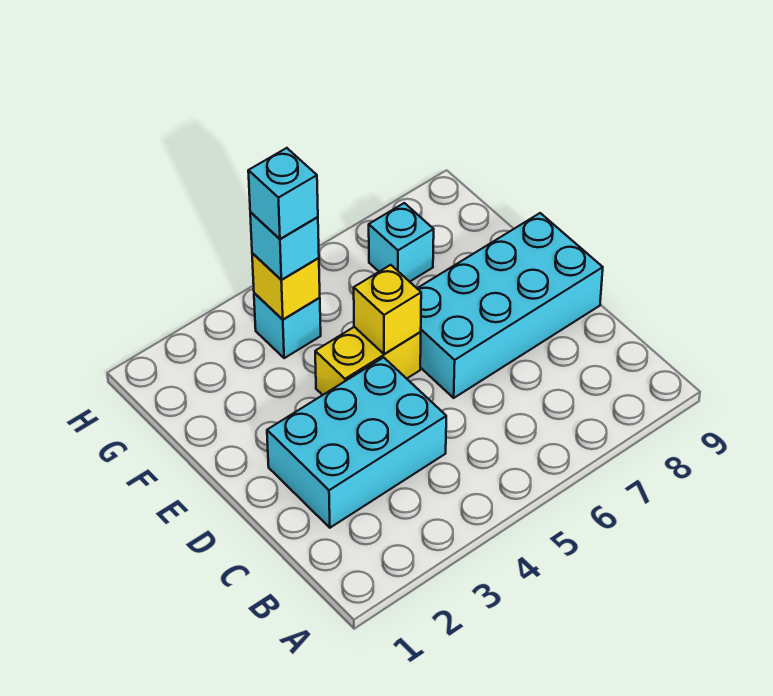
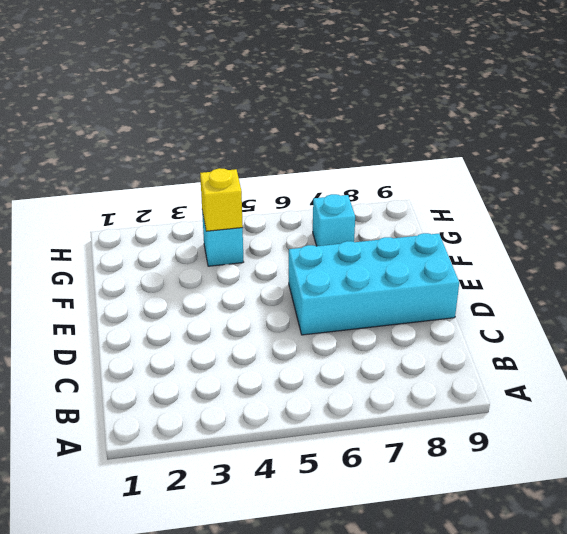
none -> cyan brick C2:D4 level 1
none -> yellow brick E4:E5 level 1

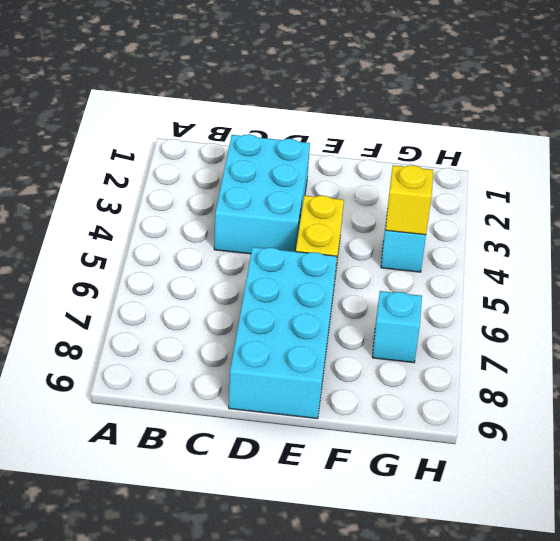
none -> yellow brick E5 level 2
none -> cyan brick G4 level 3

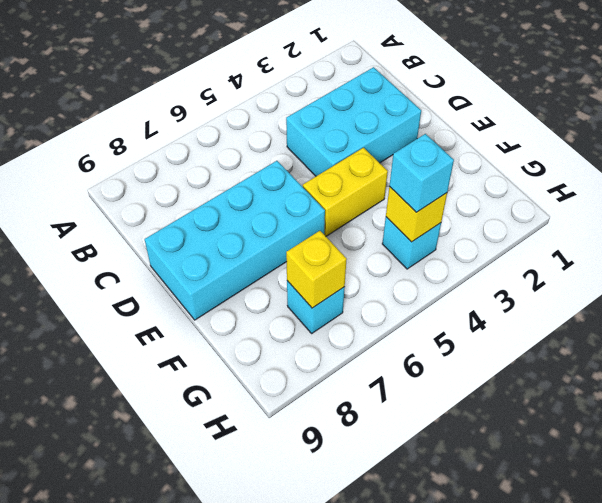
yellow brick G7 level 2 -> yellow brick E5 level 2
none -> cyan brick G4 level 4

